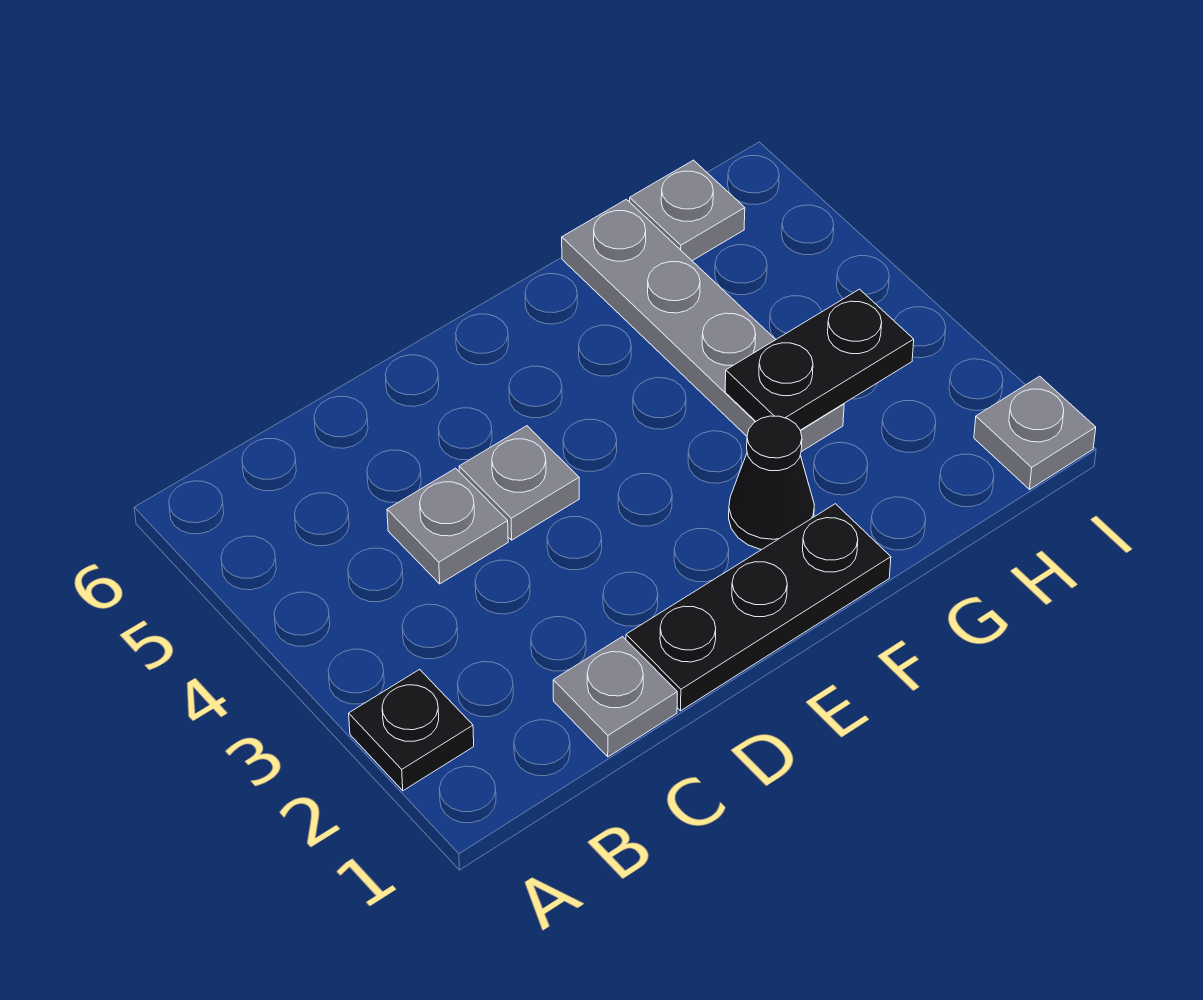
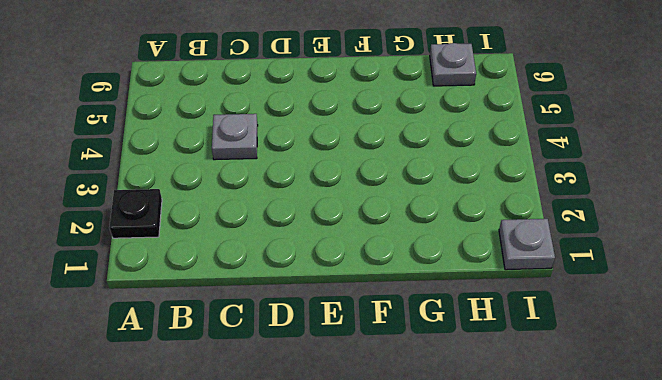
none -> grey plate C1 level 1
none -> black plate D1:F1 level 1

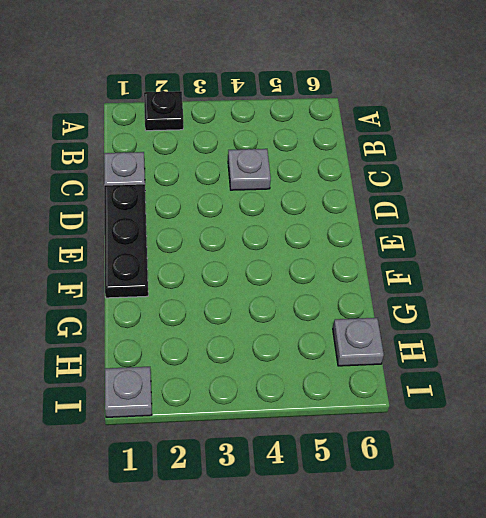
none -> grey plate D4 level 1
none -> black cone F2 level 1

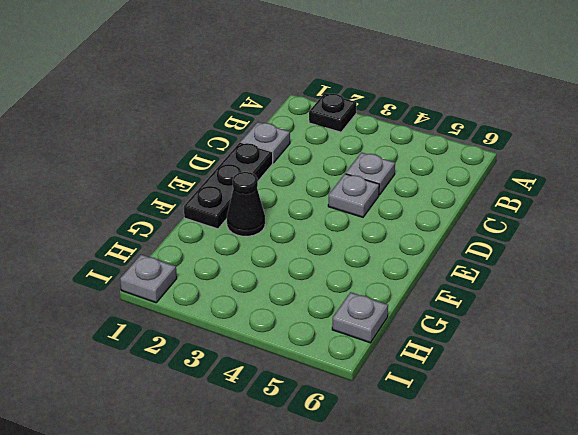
none -> grey plate G3:G6 level 1
none -> black plate G3:H3 level 2

